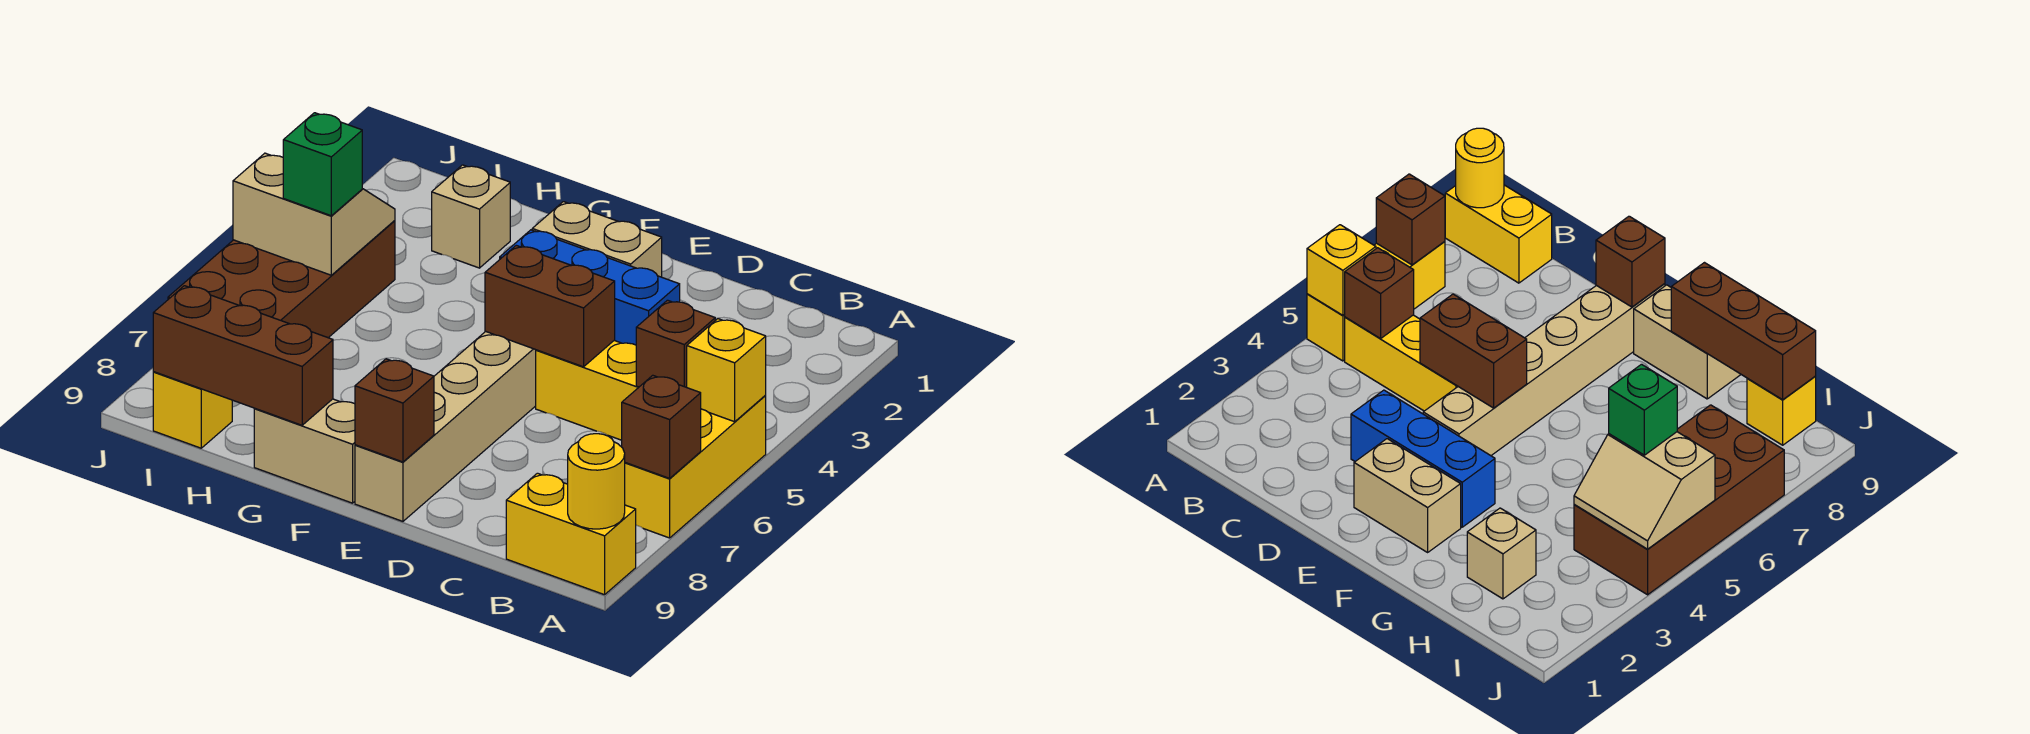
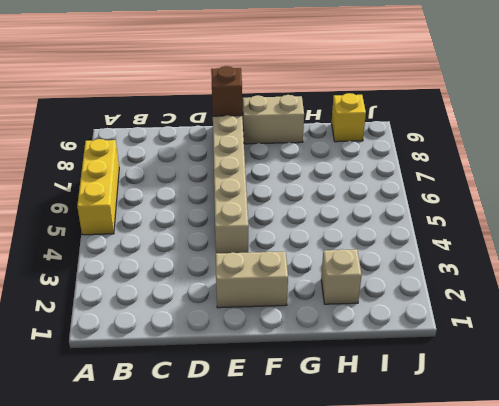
none -> yellow brick A9:B9 level 1
none -> yellow brick B5:D5 level 1
none -> blue brick D3:F3 level 1

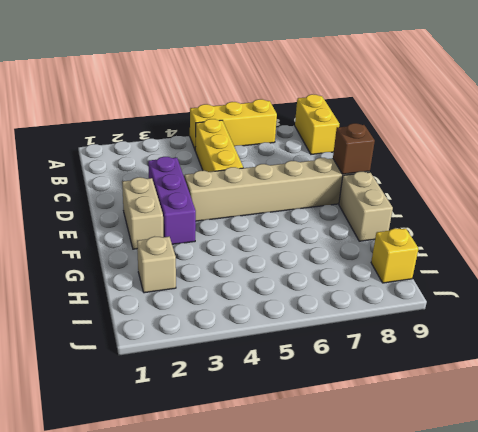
purple brick D3:F3 level 1 -> blue brick D3:F3 level 1
none -> brown brick I4:J7 level 1
none -> yellow brick A5 level 2
none -> brown brick A7 level 2

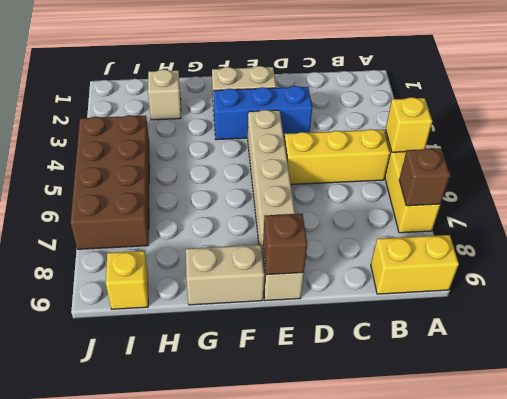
none -> yellow round brick A9 level 2
none -> brown brick B5 level 2
none -> brown brick D5:E5 level 2

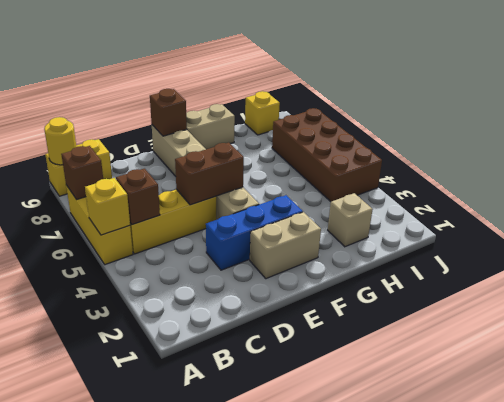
none -> brown brick G9:I9 level 2
none -> tan slope I4:J5 level 2 top 5
none -> green brick I5 level 3

